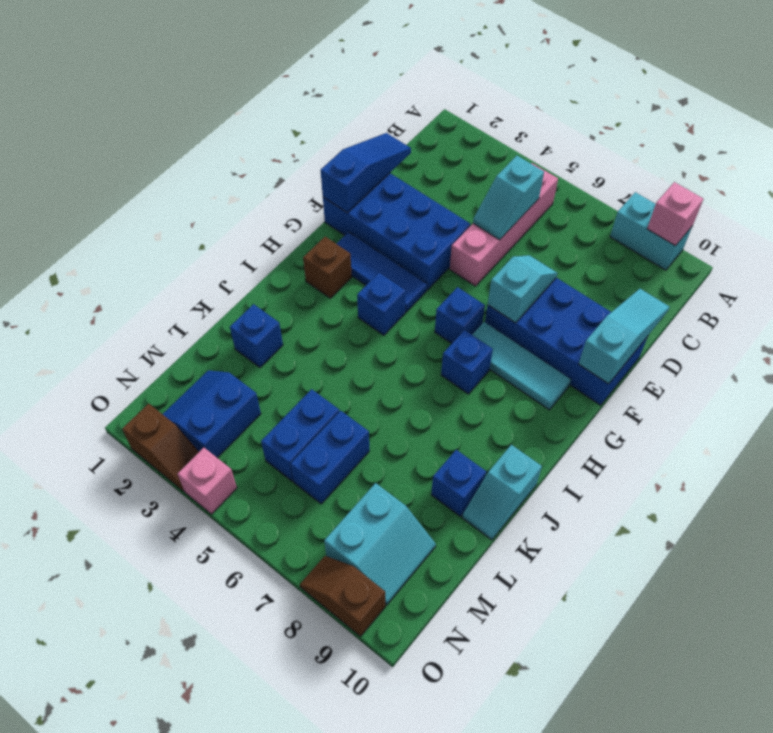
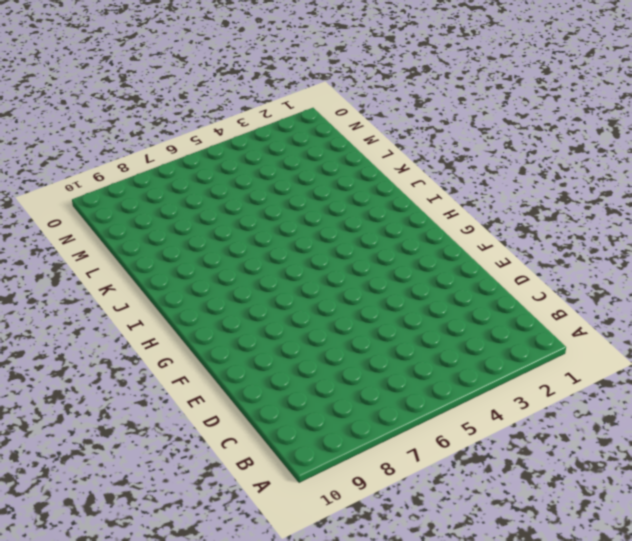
none -> cyan brick A8:A9 level 1
none -> pink brick B5:E5 level 1
none -> blue brick E1:F4 level 1

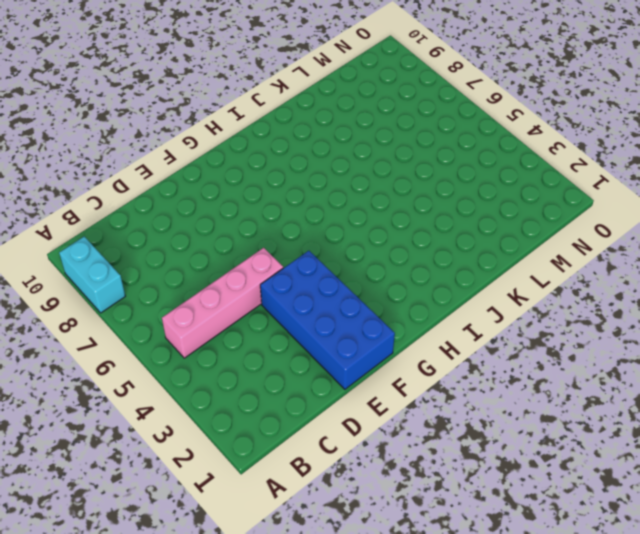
none -> blue brick E7:F10 level 1
none -> blue tile G2:G4 level 1
none -> blue brick G6 level 1

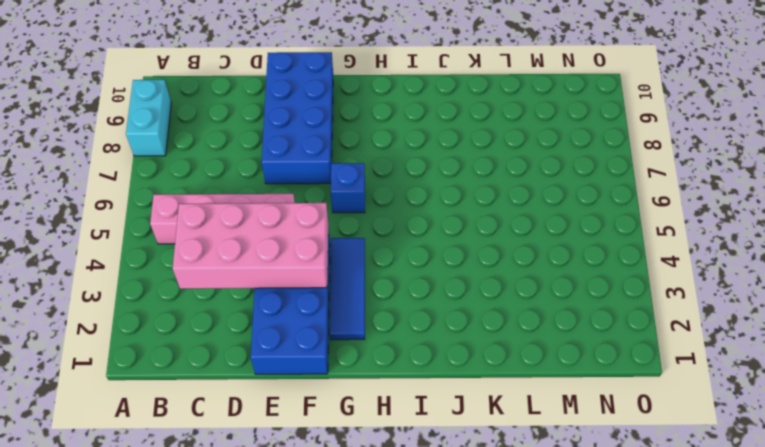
pink brick C3:F4 level 2 -> none
none -> cyan tile G7:G9 level 1
none -> brown brick H2 level 1
none -> blue brick H4 level 1

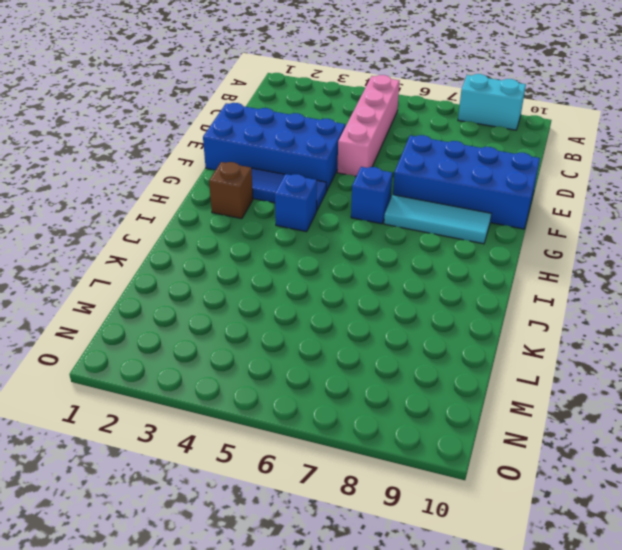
none -> blue brick H7 level 1
none -> cyan slope J10:K10 level 1 top J
none -> blue brick K2 level 1

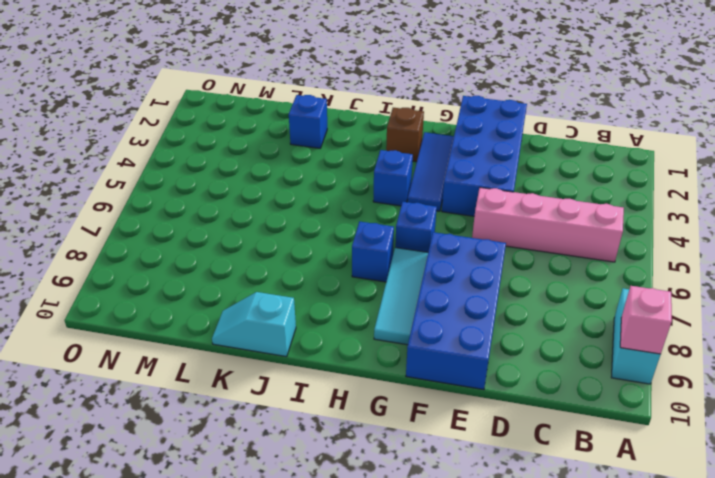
none -> blue brick K9 level 1
none -> blue brick L5:M5 level 1
none -> blue brick L6:M6 level 1

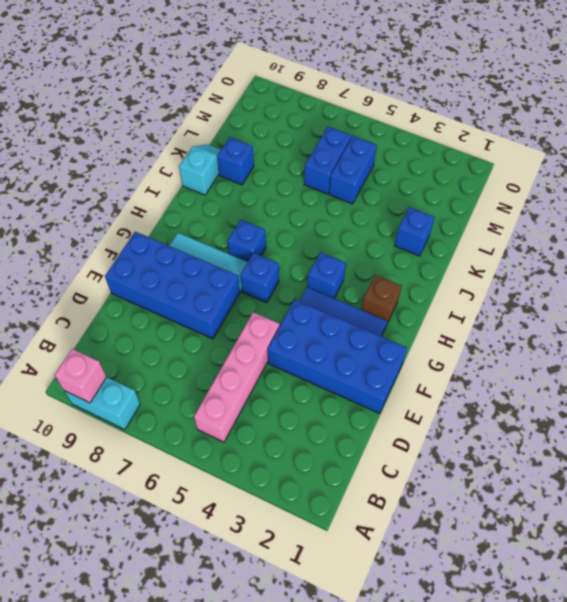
none -> blue slope M2:N3 level 1 top 3
none -> cyan slope M8:N9 level 1 top 8
none -> brown slope O2:O3 level 1 top 2

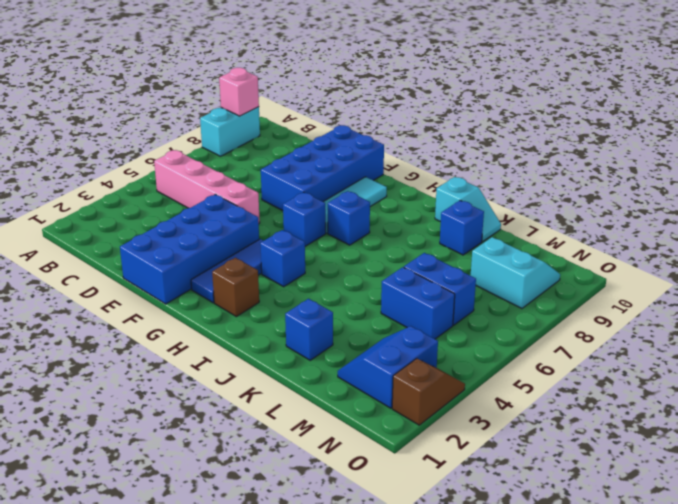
blue slope M2:N3 level 1 top N -> blue slope M2:N3 level 1 top 3
none -> pink brick O4 level 1
none -> brown slope O8:O9 level 1 top 9
none -> cyan slope C5:D5 level 2 top C

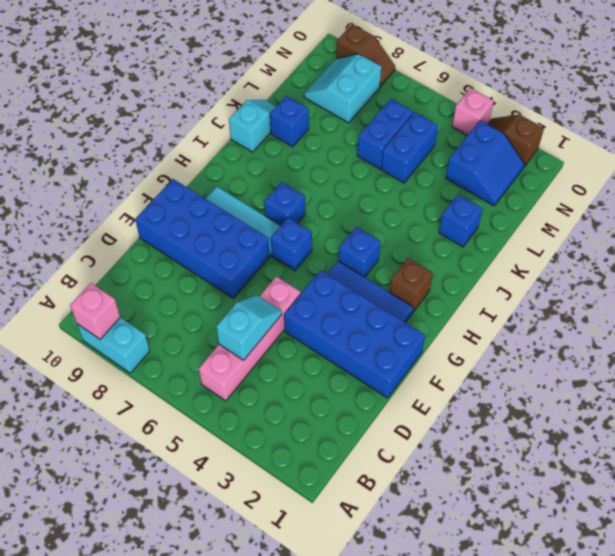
none -> blue slope D1:F1 level 2 top F
none -> cyan slope D10:F10 level 2 top F
none -> cyan slope E7:F7 level 2 top F

